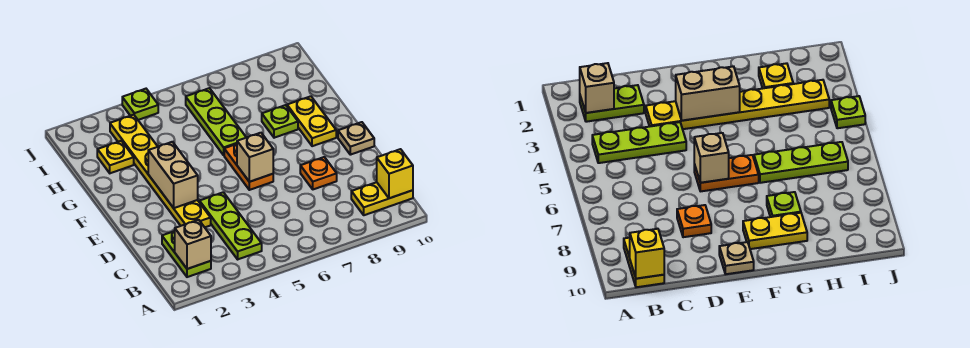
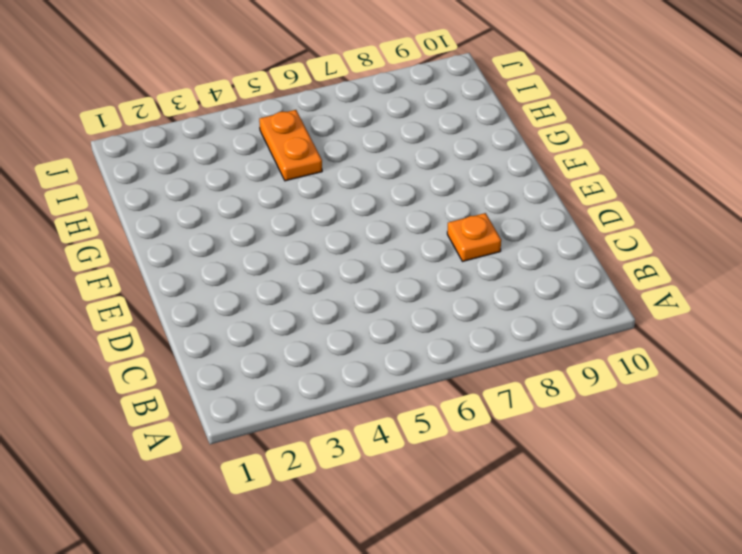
orange plate H5:I5 level 1 -> orange plate E6:F6 level 1
none -> lime plate B2:C2 level 1
none -> lime plate B4:D4 level 1
none -> yellow plate B9:B10 level 1

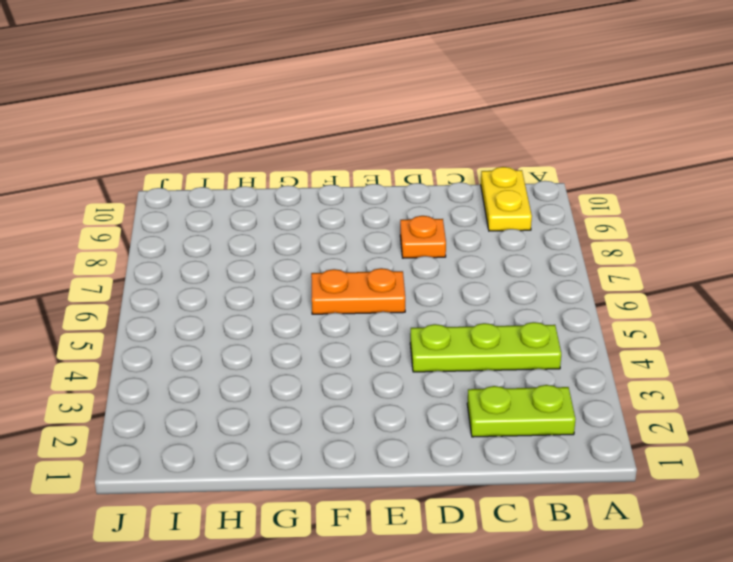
none -> yellow plate D3:I3 level 1
none -> tan plate E10 level 1
none -> yellow plate F9:G9 level 1

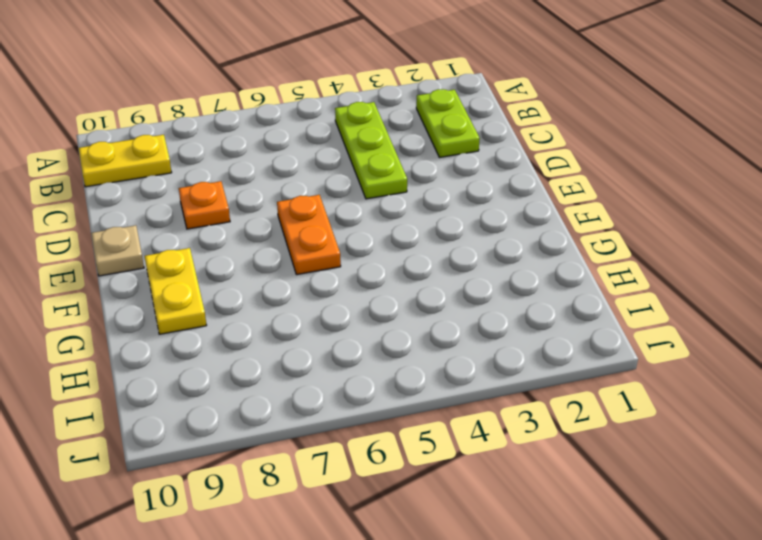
none -> yellow plate D3:I3 level 1
none -> lime plate G6:I6 level 1
none -> lime plate G8 level 1

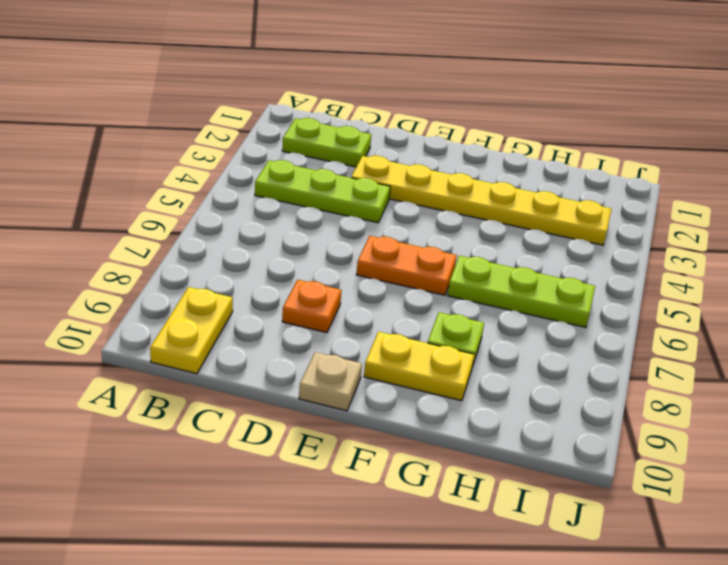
none -> yellow plate H2 level 1
none -> lime plate J4 level 1
none -> tan brick B2 level 2

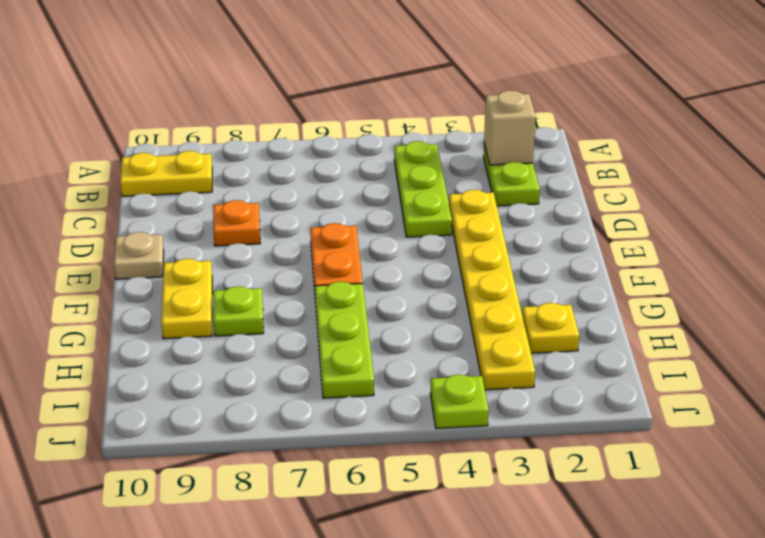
none -> yellow brick B10 level 2
none -> tan brick E3:F3 level 2
none -> tan brick E6 level 2

